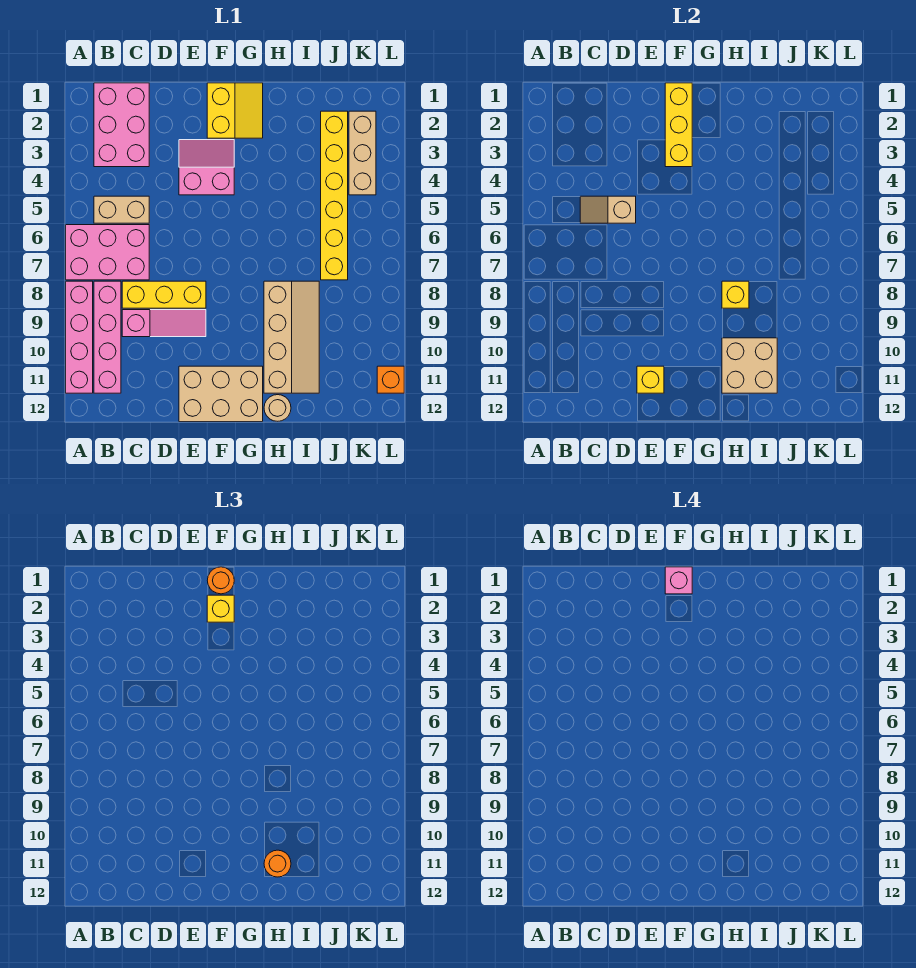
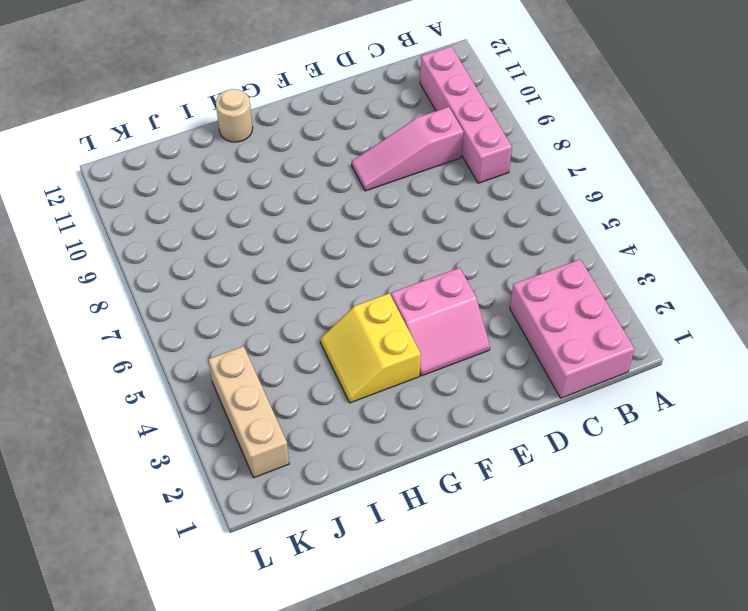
yellow slope G3:H4 level 1 top G -> yellow slope F1:G2 level 1 top F
none -> pink brick A6:C7 level 1
none -> pink brick A8:A11 level 1
none -> tan brick B5:C5 level 1

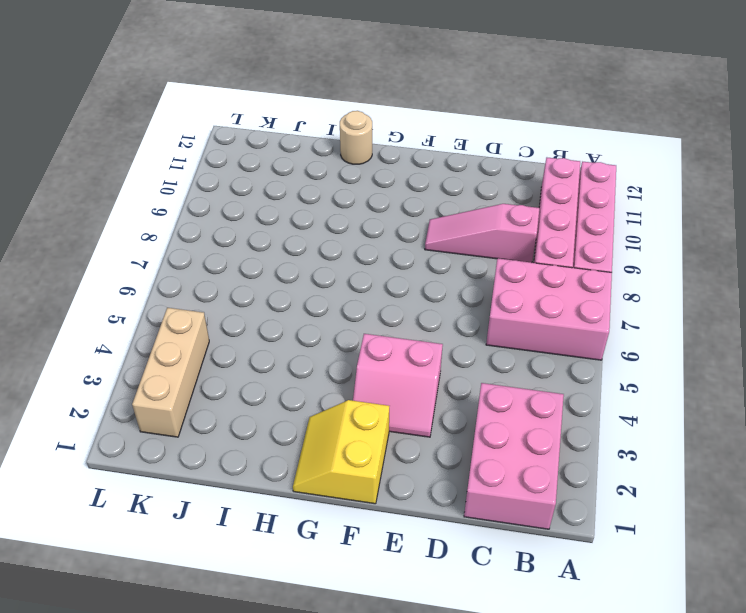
none -> tan brick B5:C5 level 1
none -> yellow brick C8:E8 level 1
none -> tan brick E11:G12 level 1

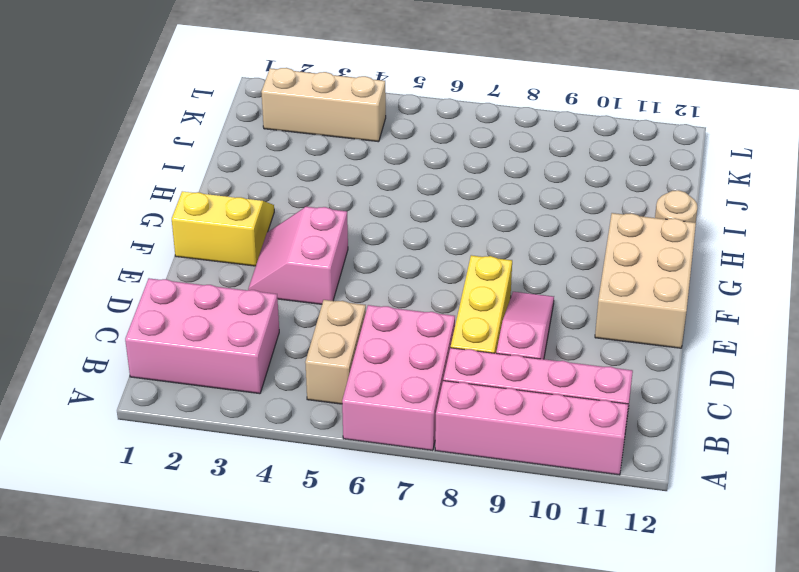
none -> tan slope H8:I11 level 1 top H
none -> yellow brick J2:J7 level 1
none -> orange brick L11 level 1

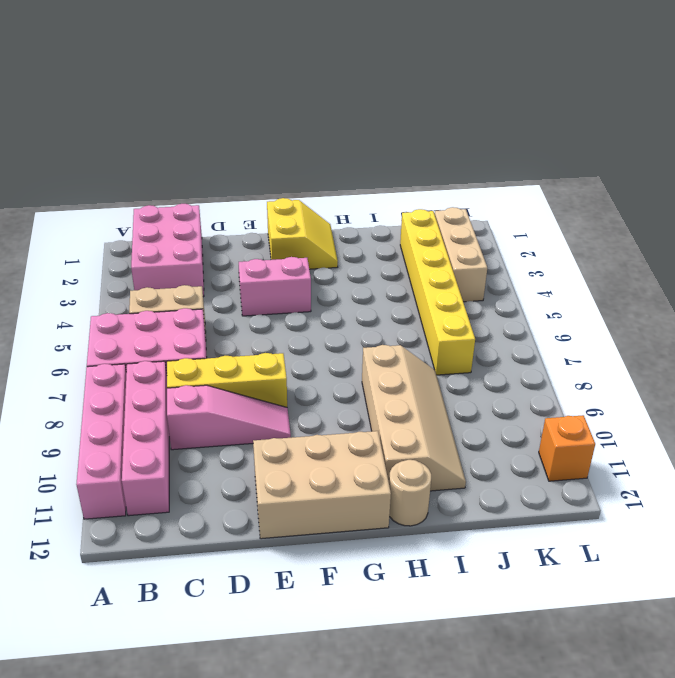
none -> tan slope C5:D5 level 2 top D
none -> yellow brick E11 level 2
none -> yellow brick F1:F3 level 2

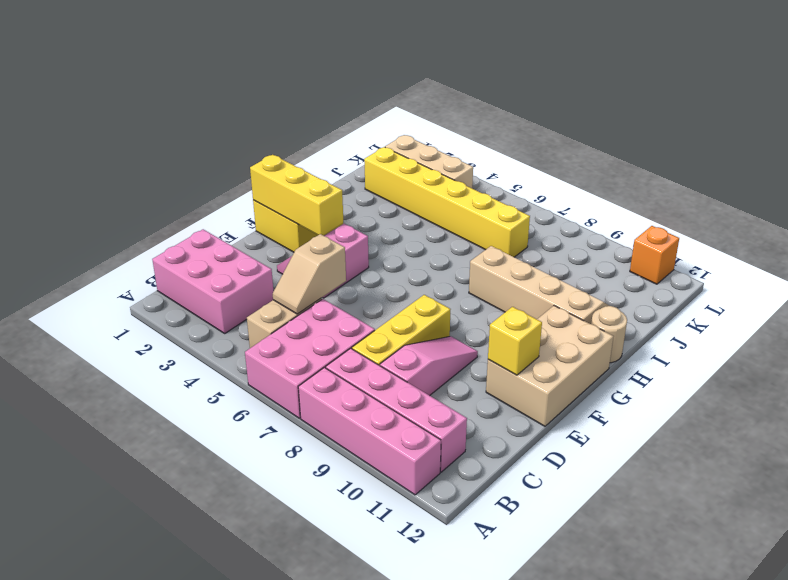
none -> yellow brick H8 level 2
none -> tan brick H10:I11 level 2
none -> orange round brick F1 level 3

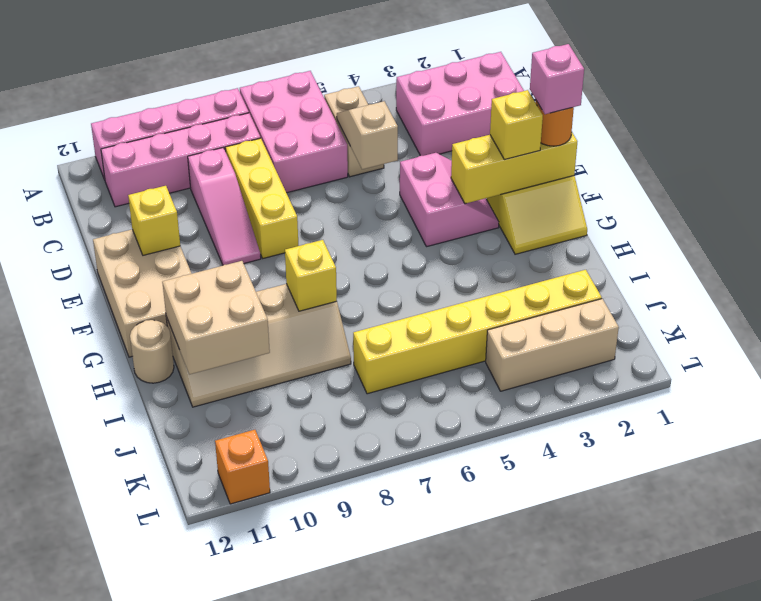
none -> orange round brick H11 level 3

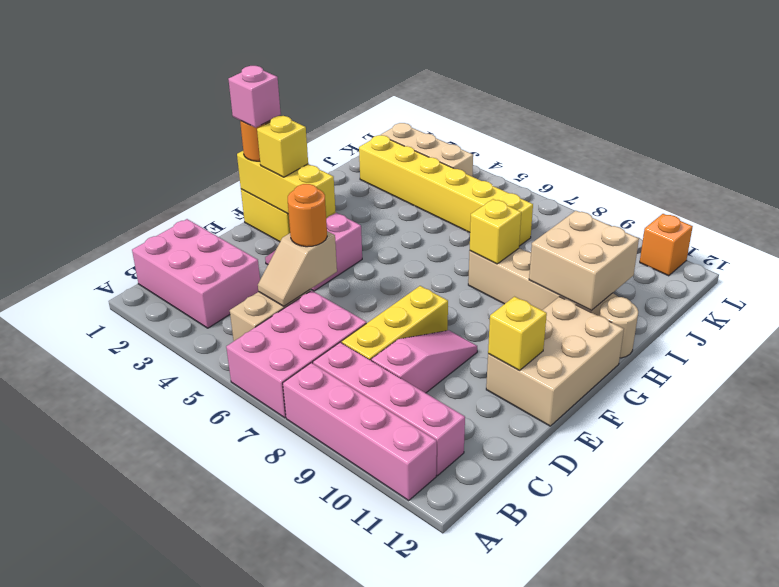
orange round brick D5 level 3 -> orange round brick H11 level 3

